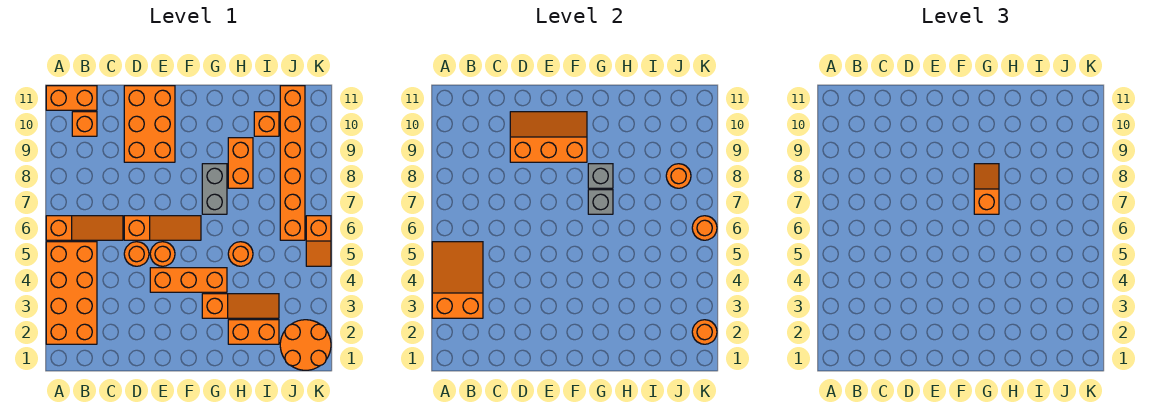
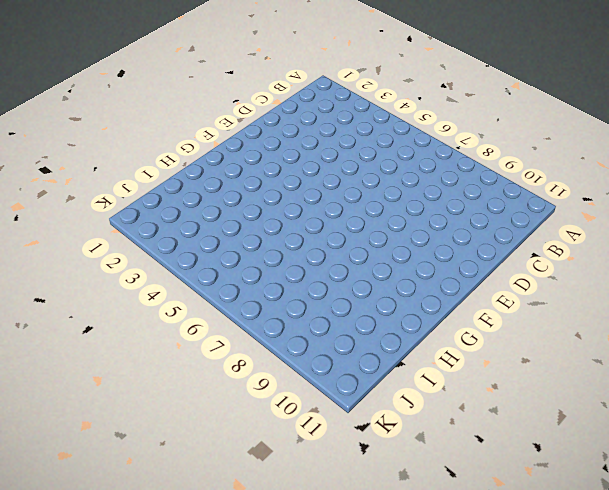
none -> orange brick A2:B5 level 1
none -> orange slope A6:C6 level 1 top A
none -> orange brick A11:B11 level 1

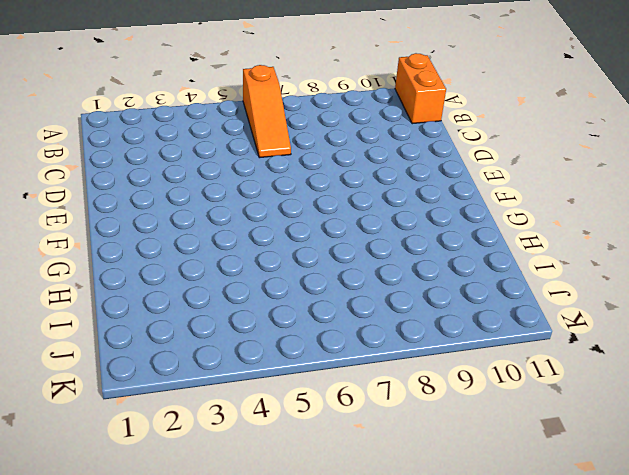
none -> orange brick A2:B5 level 1
none -> orange brick B10 level 1
none -> orange round brick D5 level 1

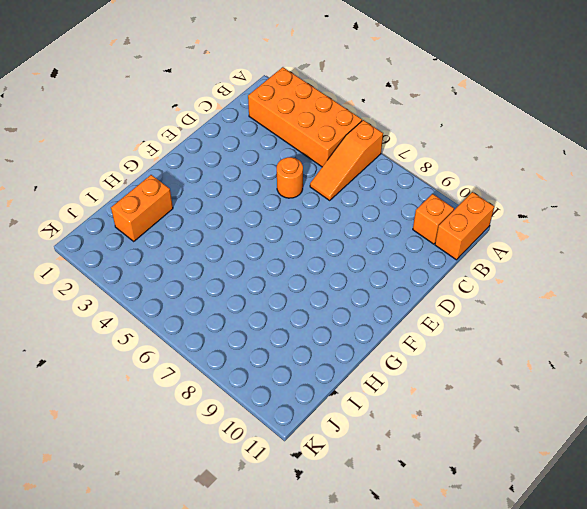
none -> orange slope D6:F6 level 1 top D
none -> orange brick D9:E11 level 1
none -> orange brick E4:G4 level 1

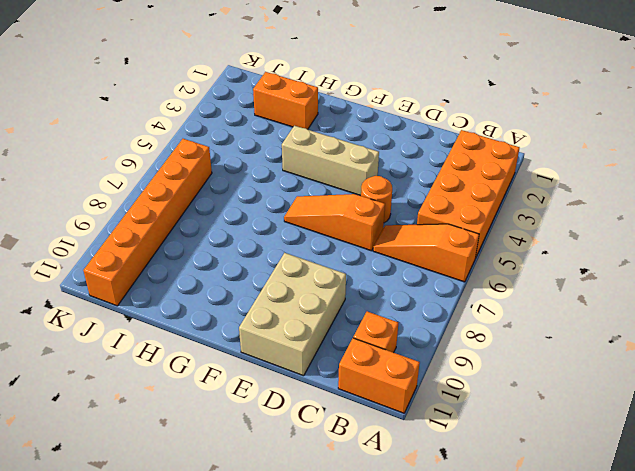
tan brick D9:E11 level 1 -> orange brick D9:E11 level 1
tan brick E4:G4 level 1 -> orange brick E4:G4 level 1
none -> orange round brick E5 level 1
none -> orange slope G3:I3 level 1 top G
none -> grey brick G7:G8 level 1

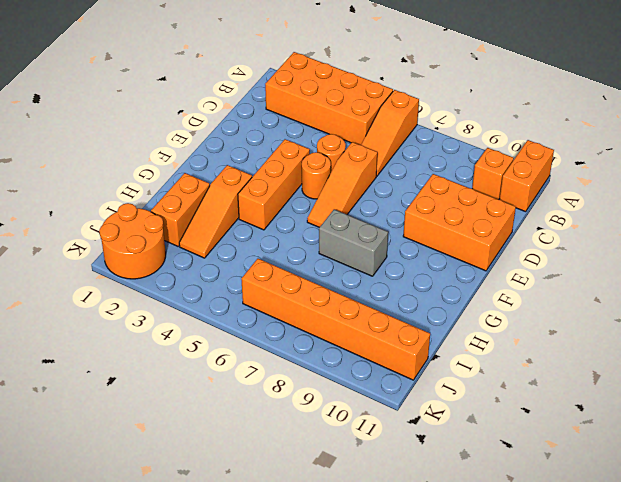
none -> orange round brick H5 level 1
none -> orange brick H8:H9 level 1
none -> orange brick I10 level 1

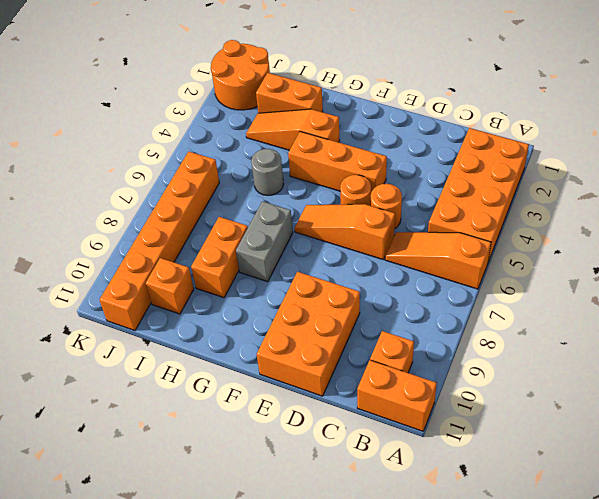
grey round brick H5 level 1 -> orange round brick H5 level 1
none -> orange slope K5:K6 level 1 top 6
none -> orange slope A3:B5 level 2 top 3
none -> orange slope D9:F10 level 2 top 9

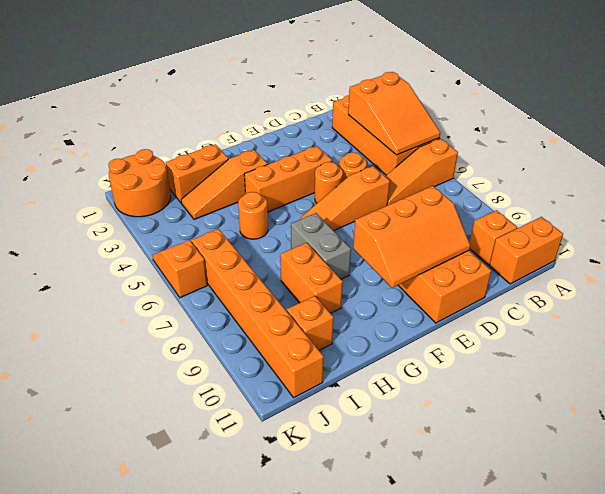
none -> grey brick G7 level 2
none -> grey brick G8 level 2
none -> orange round brick J8 level 2

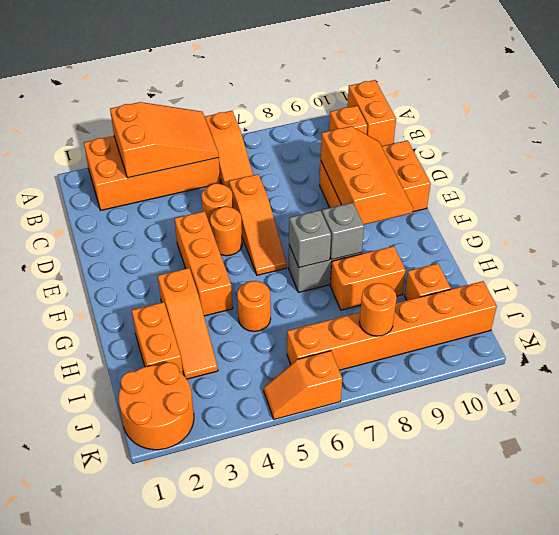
none -> orange round brick K2 level 2
none -> orange round brick K6 level 2
none -> orange slope G7:G8 level 3 top 7

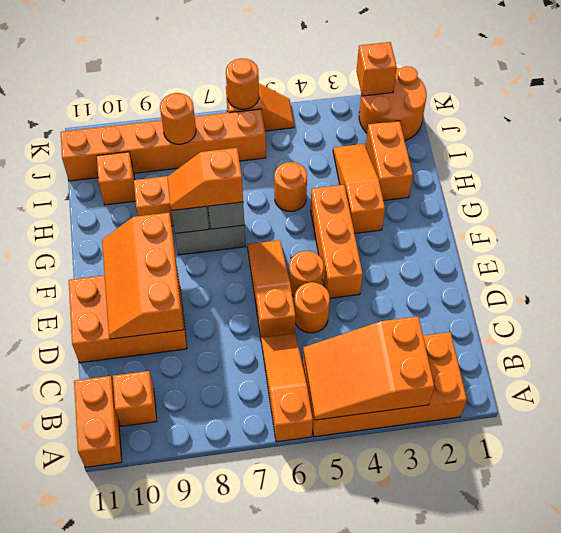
orange brick K2 level 2 -> orange round brick K2 level 2

